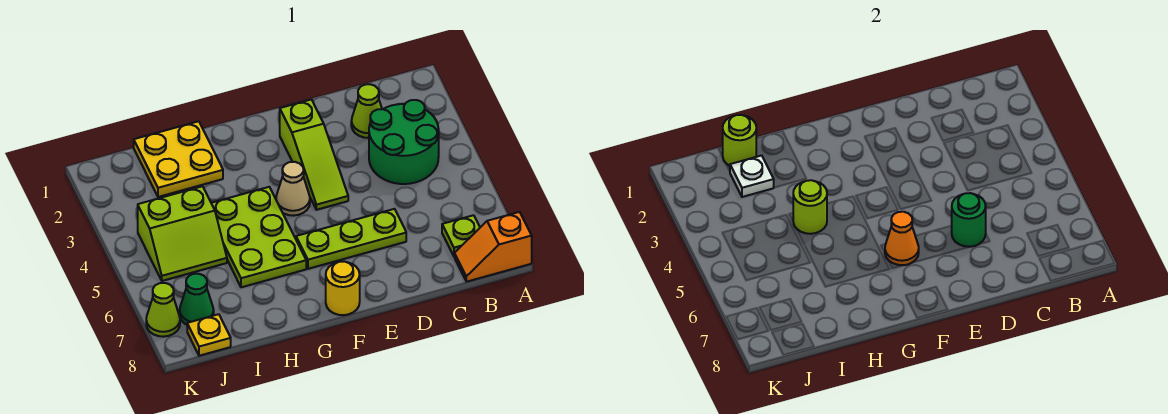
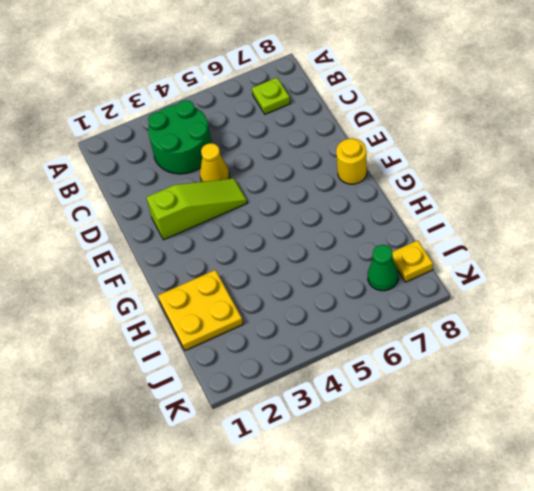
yellow cone D4 level 1 -> none
none -> orange slope A8:B8 level 1 top A
none -> lime cone C2 level 1
none -> lime plate D6:F6 level 1

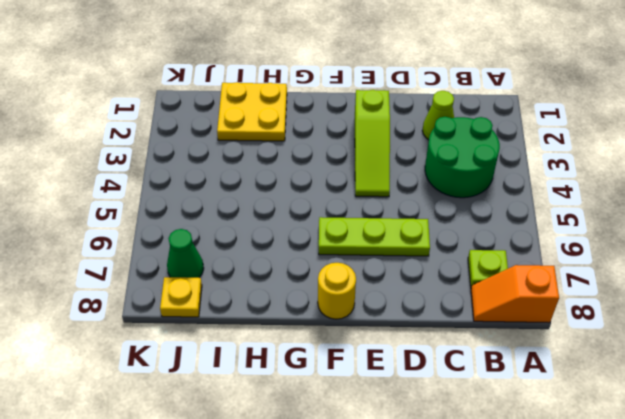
none -> tan cone F4 level 1
none -> lime plate G4:H6 level 1
none -> lime slope I4:J5 level 1 top 4

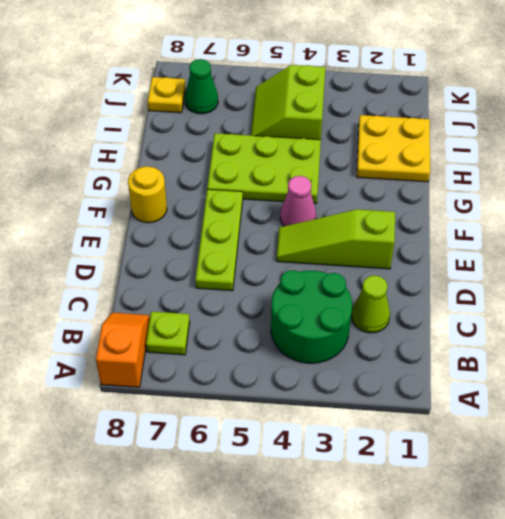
pink cone F4 level 1 -> tan cone F4 level 1
none -> lime cone K7 level 1
none -> green round brick D6 level 2
none -> orange cone F6 level 2

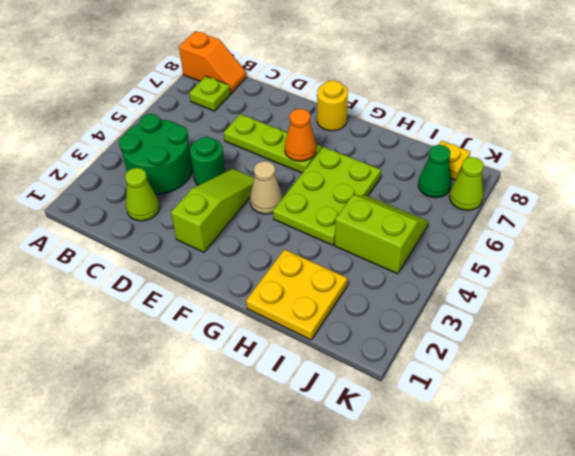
green round brick D4 level 1 -> green round brick D6 level 2
none -> lime round brick H4 level 2
none -> lime round brick I1 level 2
none -> white plate I2 level 2

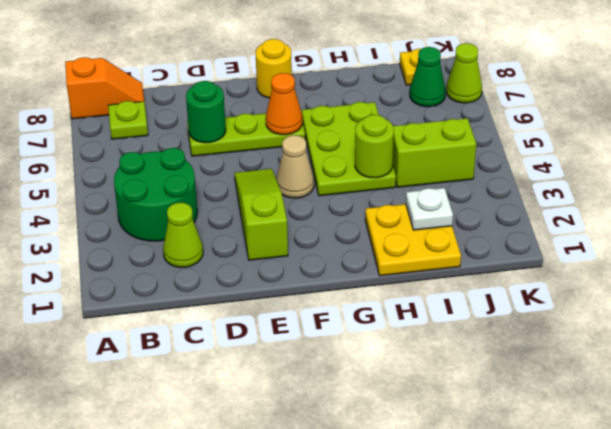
none -> lime round brick I1 level 2

